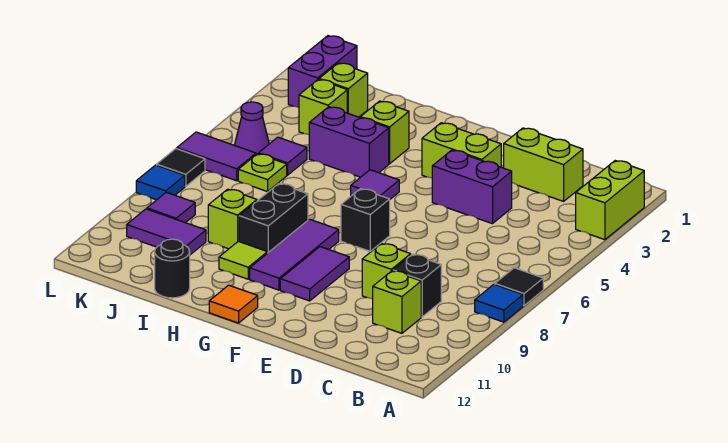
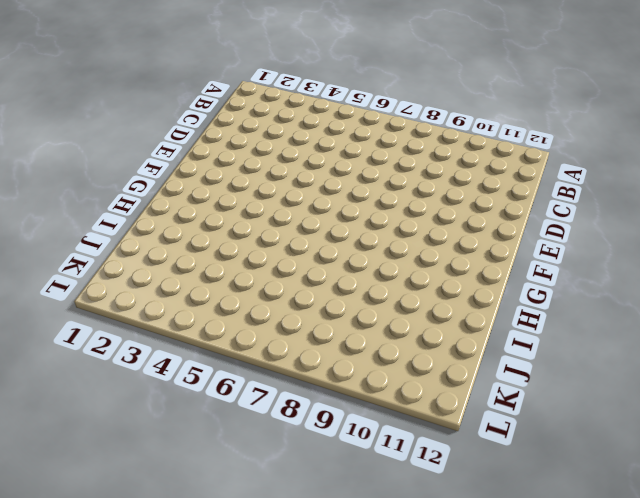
none -> lime brick A2:A3 level 1
none -> black tile A7 level 1
none -> blue tile A8 level 1
none -> lime brick C2:D2 level 1

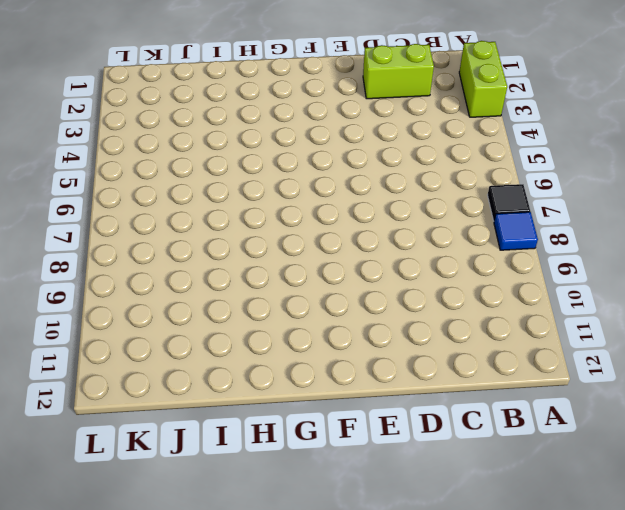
none -> black brick C9 level 1
none -> lime brick C10 level 1
none -> purple brick D4:E4 level 1
none -> lime brick D9 level 1

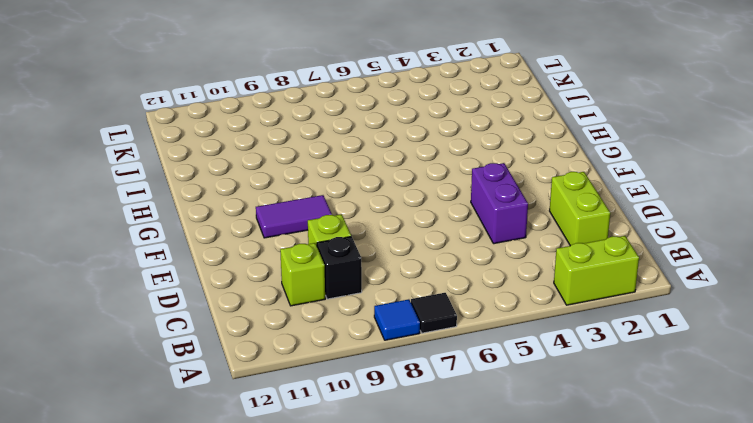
none -> lime brick E3:F3 level 1
none -> black brick F7 level 1
none -> purple tile G5 level 1
none -> purple tile G8:G10 level 1

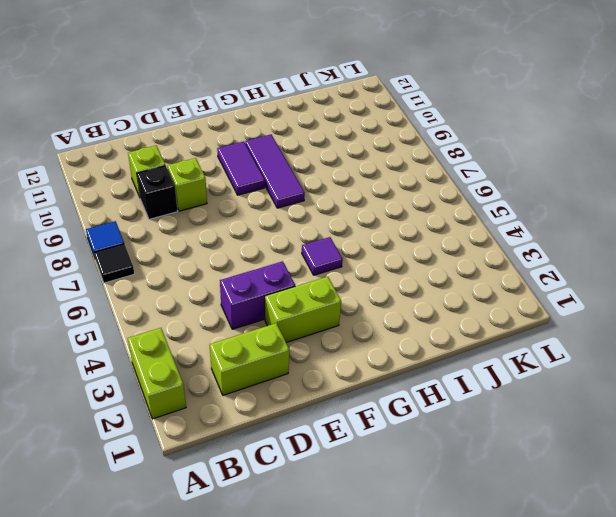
none -> black brick F7 level 1
none -> orange tile G12 level 1
none -> lime brick H3 level 1
none -> purple brick H4:I4 level 1

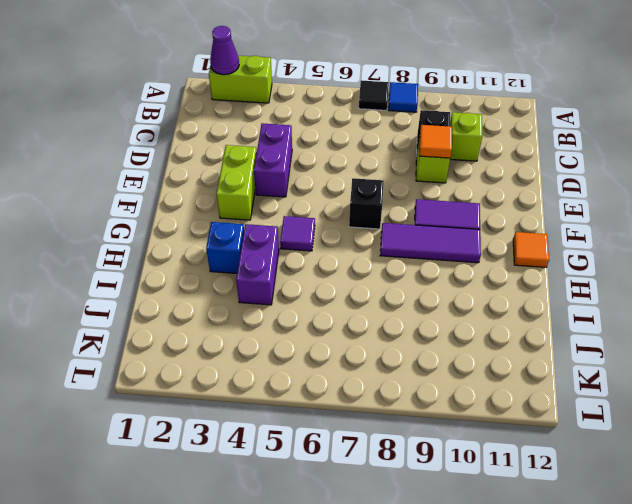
purple cone A2 level 2 -> purple cone K5 level 1
orange tile D9 level 2 -> none
blue brick H3 level 1 -> lime brick H3 level 1
none -> lime brick C2:D2 level 1
none -> black brick H8:H9 level 1
none -> lime tile H10 level 1
none -> lime brick I9 level 1

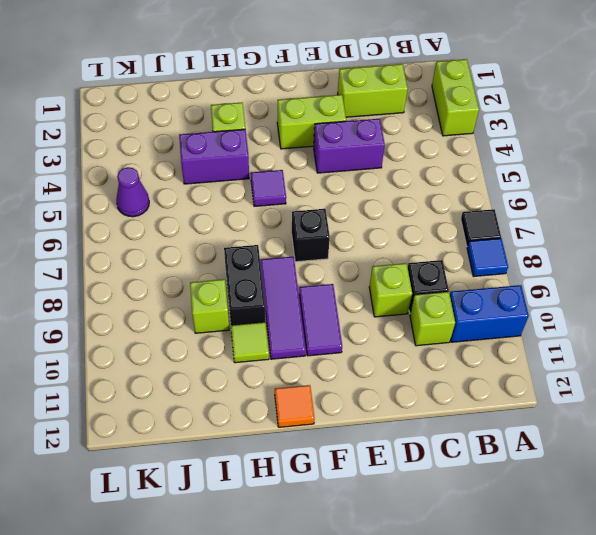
blue brick A10:B10 level 1 -> none
none -> black round brick I12 level 1
none -> lime brick J2 level 1
none -> lime brick J3 level 1
none -> purple tile J5 level 1

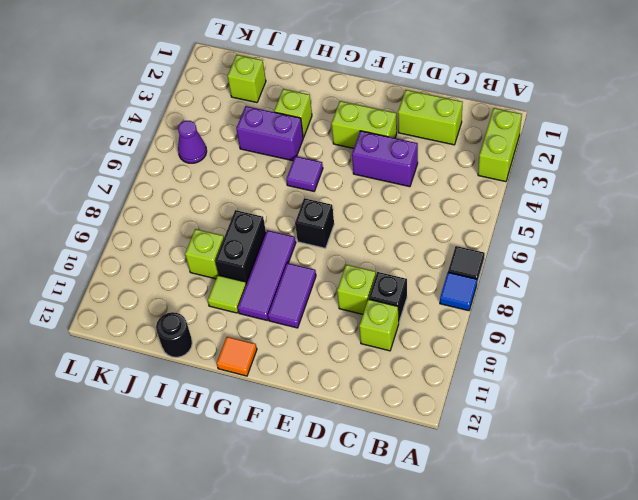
none -> lime brick J3 level 1
none -> purple tile J5 level 1
none -> lime plate J6 level 1
none -> purple tile J10:K10 level 1

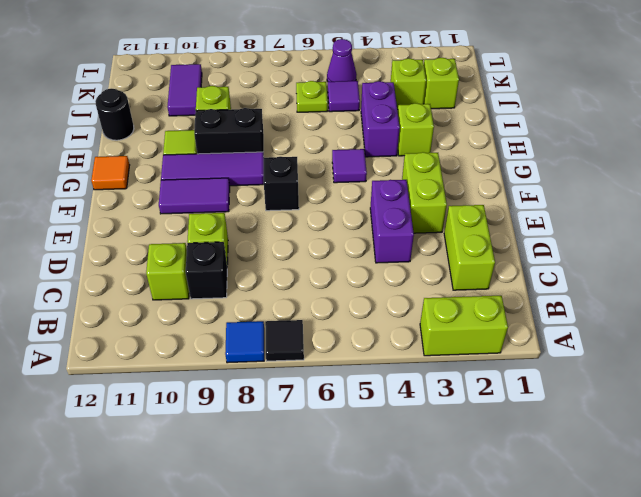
none -> purple brick K1:K2 level 1
none -> purple tile K6:L6 level 1
none -> purple tile K9 level 1
none -> black tile L7 level 1

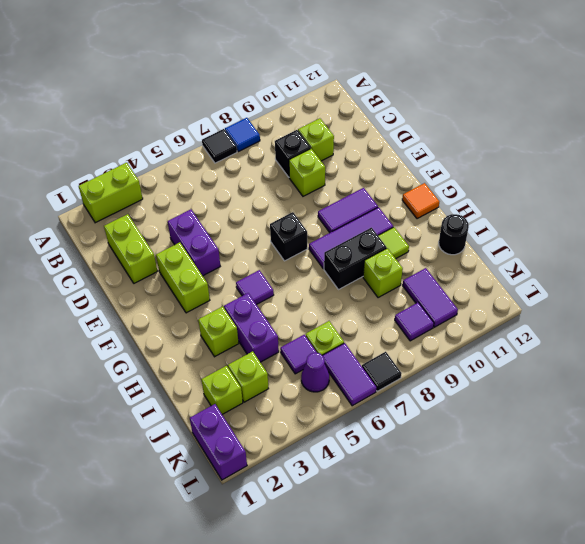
purple brick K1:L1 level 1 -> purple brick K1:K2 level 1
none -> blue tile L8 level 1

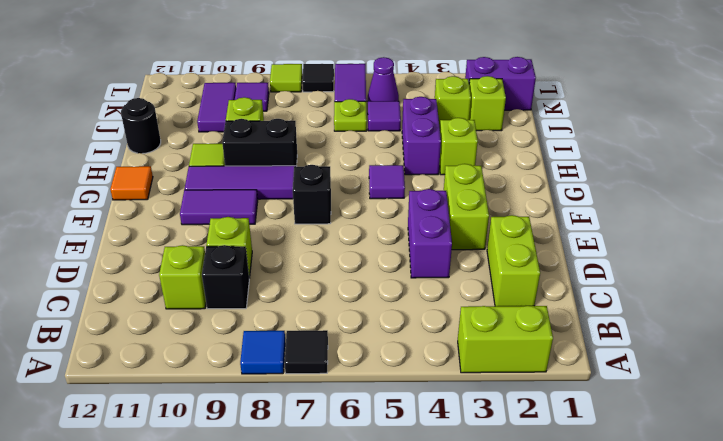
lime tile L8 level 1 -> blue tile L8 level 1

